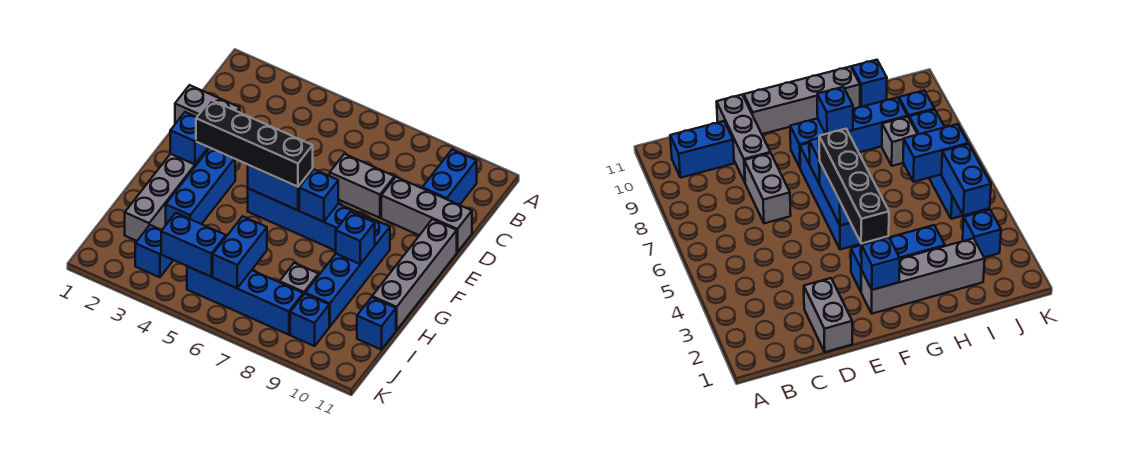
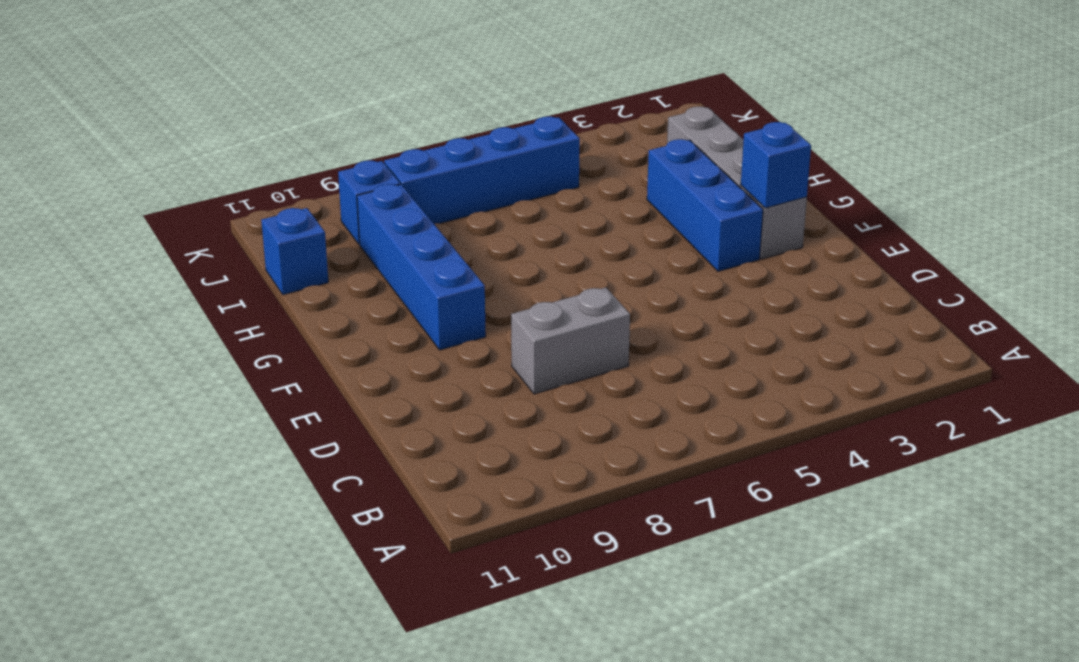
none -> blue brick B10:C10 level 1
none -> grey brick D1:D2 level 1
none -> grey brick D9:D11 level 1

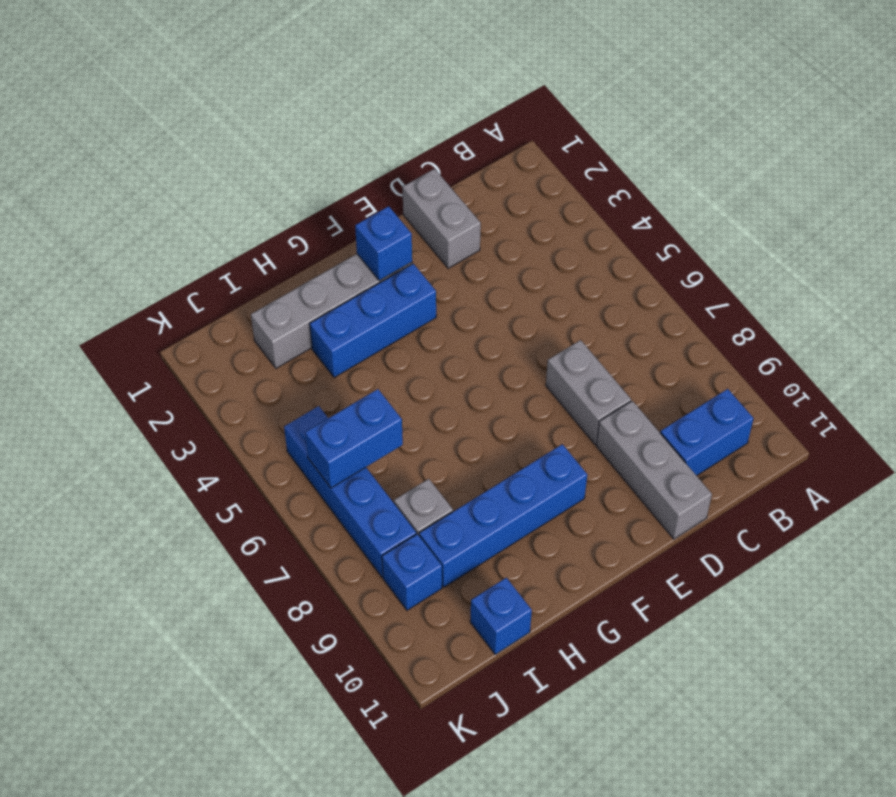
none -> grey brick E11:H11 level 1
none -> blue brick F5:F8 level 1
none -> blue brick J3 level 1

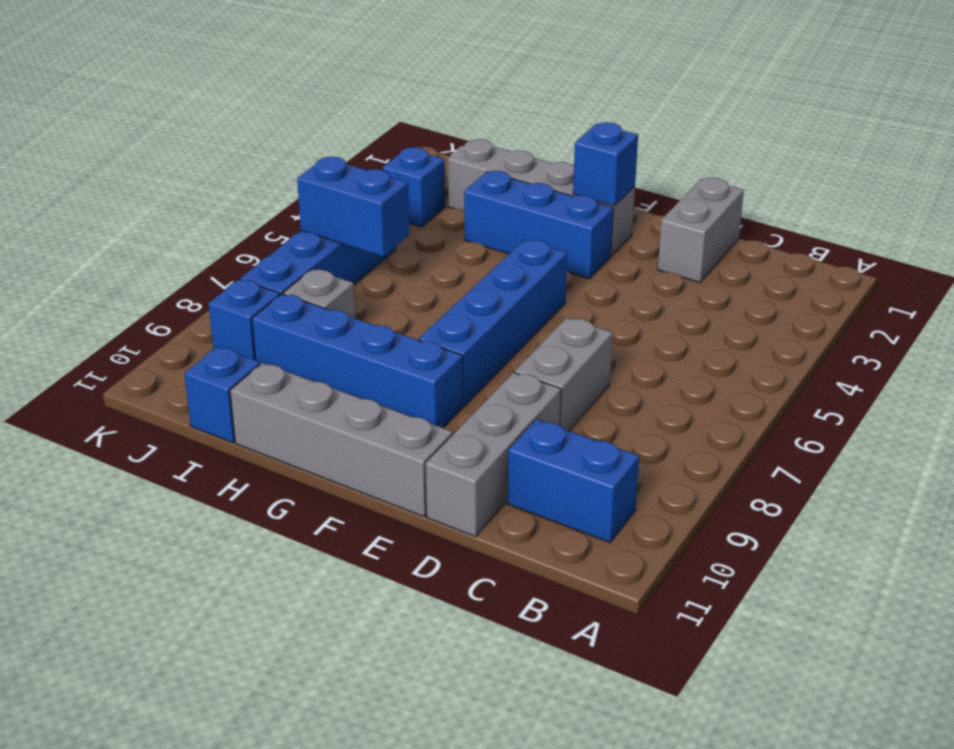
none -> blue brick F5:F6 level 2
none -> blue brick F7 level 2
none -> blue brick G9 level 2

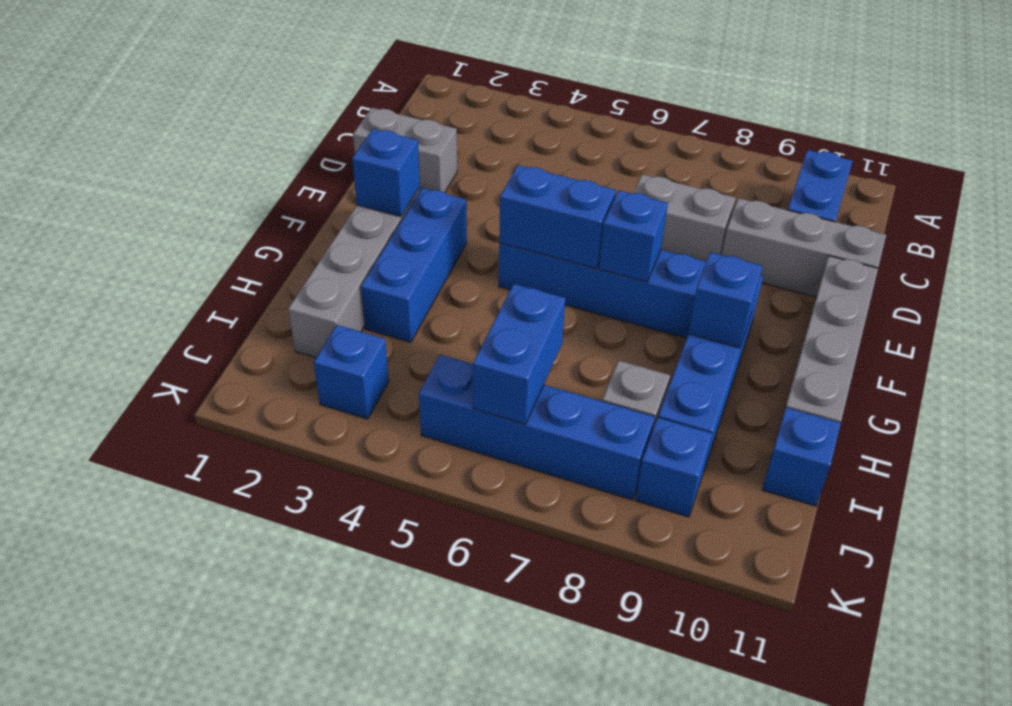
none -> blue brick J4:J5 level 2
none -> black brick F3:F6 level 3

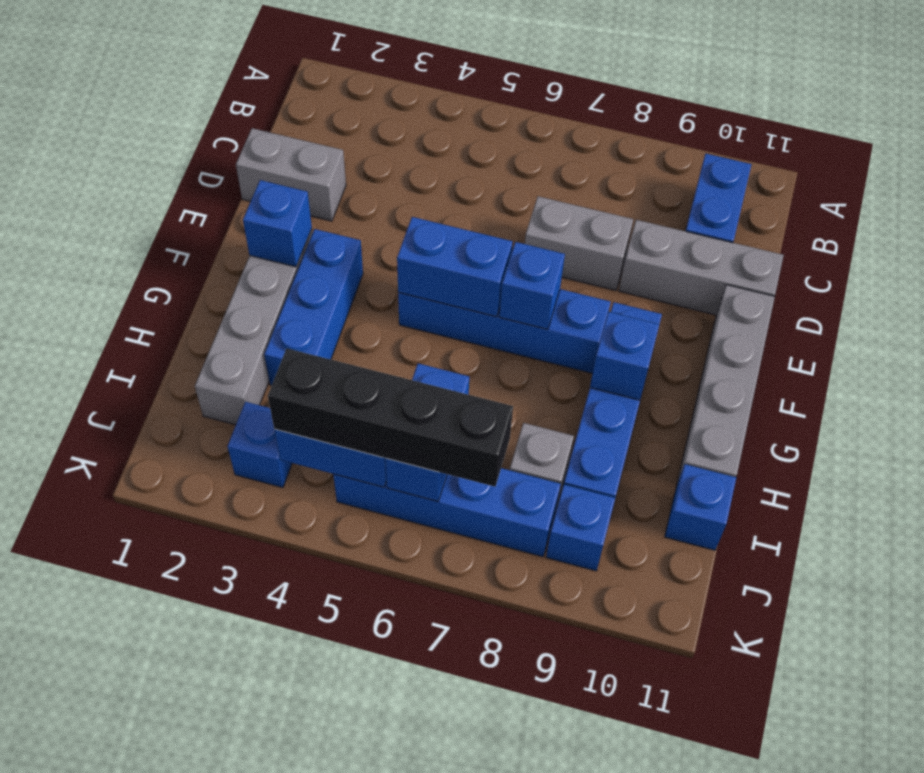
black brick J4:J7 level 3 -> black brick F3:F6 level 3

